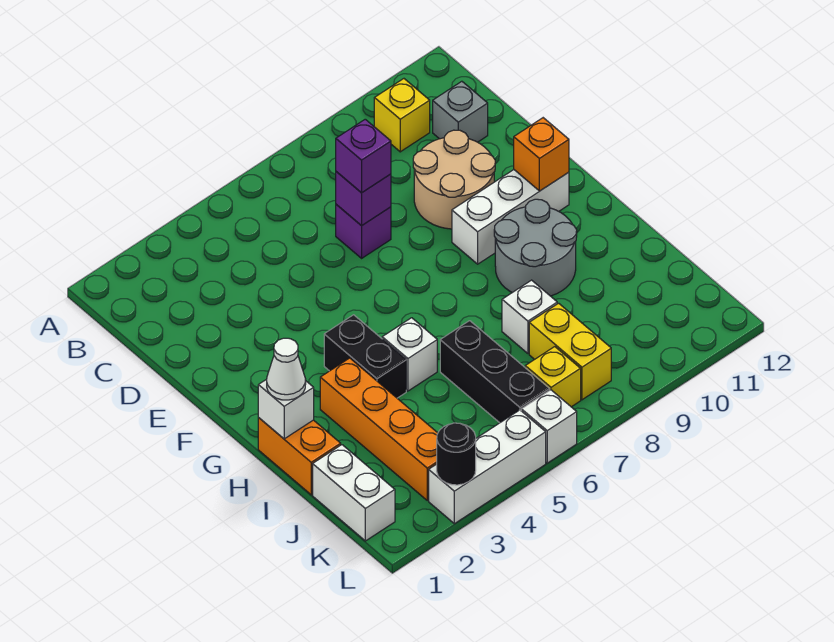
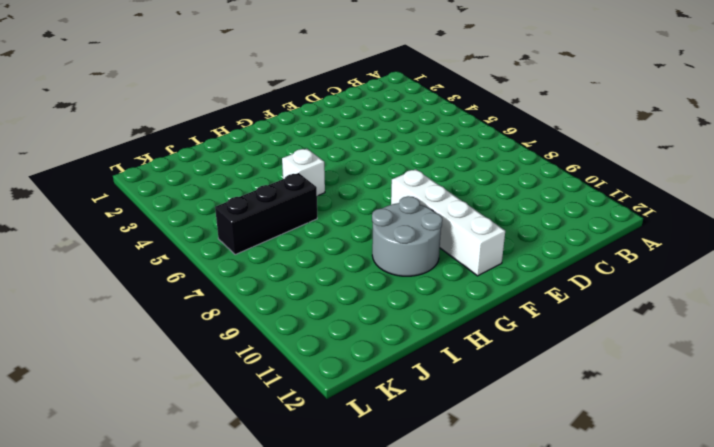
white brick F8:F11 level 1 -> white brick F9:F11 level 1
none -> yellow brick B10 level 1
none -> grey brick C11 level 1
none -> purple brick D7 level 1

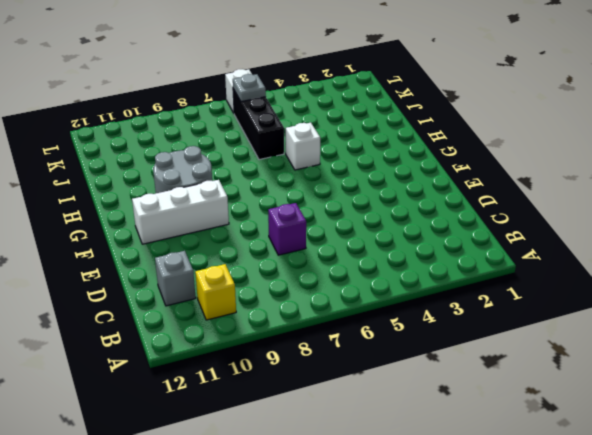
grey plate K6 level 2 -> none
none -> tan round brick D9:E10 level 1
none -> black brick G4:H4 level 1
none -> orange brick H1:I1 level 1

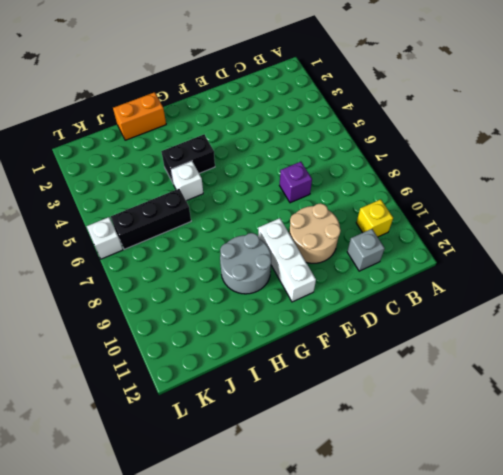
none -> orange brick H3:K3 level 1
none -> white brick I8 level 1
none -> white brick J1:K1 level 1

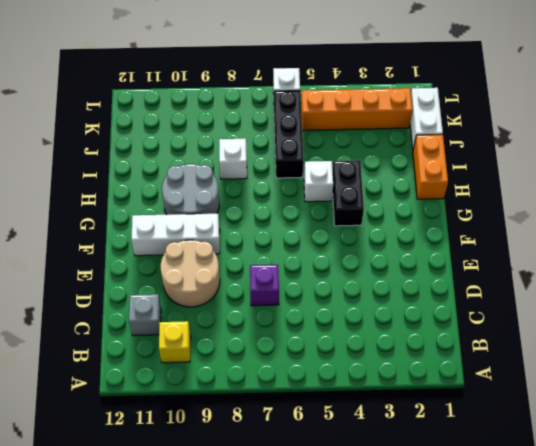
orange brick K2:K5 level 1 -> orange brick H3:K3 level 1
none -> yellow brick J8:K8 level 1
none -> yellow brick K7 level 1
none -> white brick L3:L5 level 1

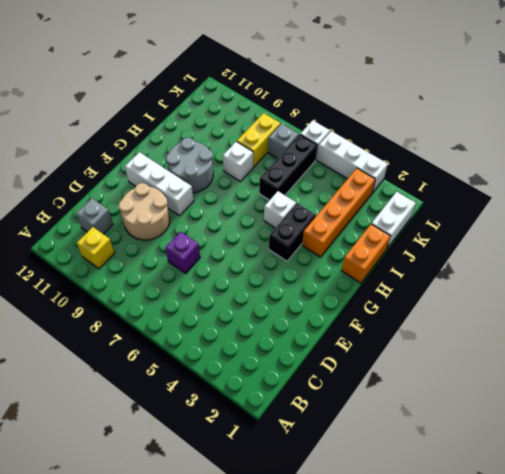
grey brick K7 level 1 -> yellow brick K7 level 1
none -> purple brick D7 level 2
none -> orange brick F11 level 2
none -> white brick H1 level 2

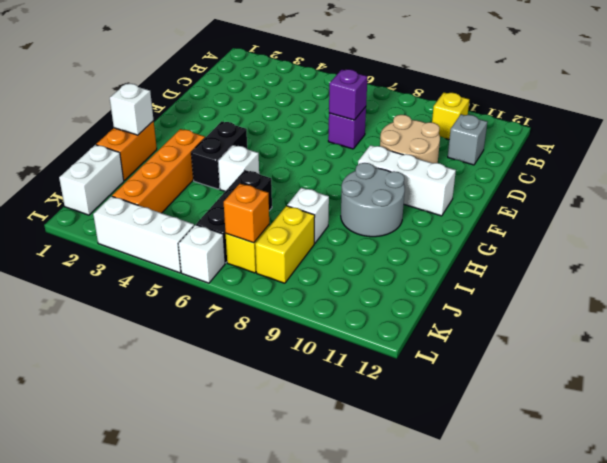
orange brick K7 level 2 -> orange brick F11 level 2
none -> black round brick L3 level 2
none -> purple brick D7 level 3
none -> white cone H1 level 3

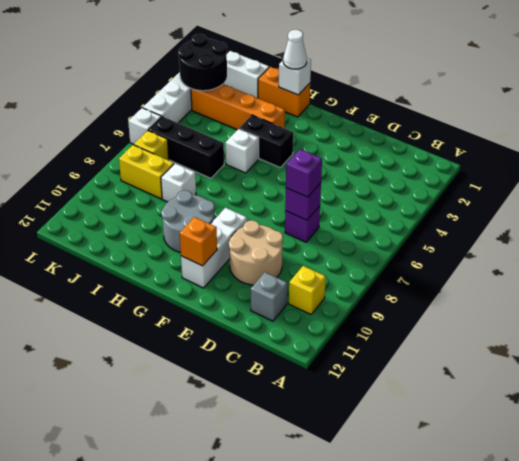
black round brick K2:L3 level 2 -> black round brick L3 level 2

